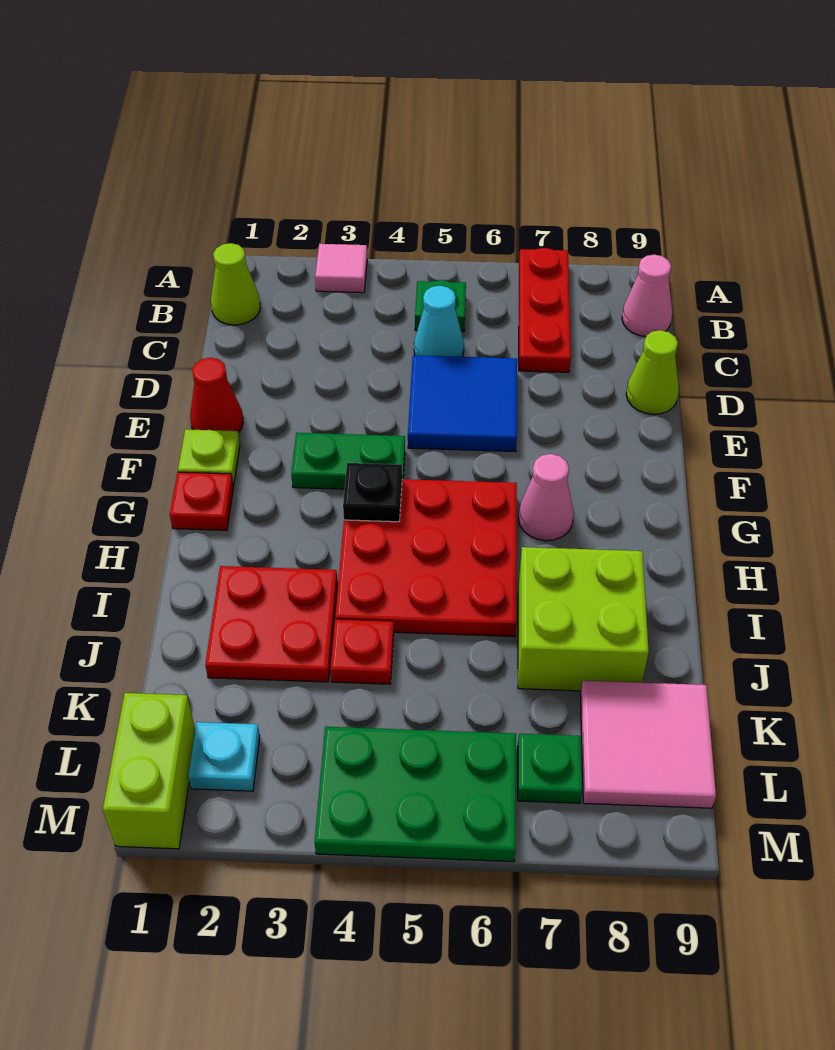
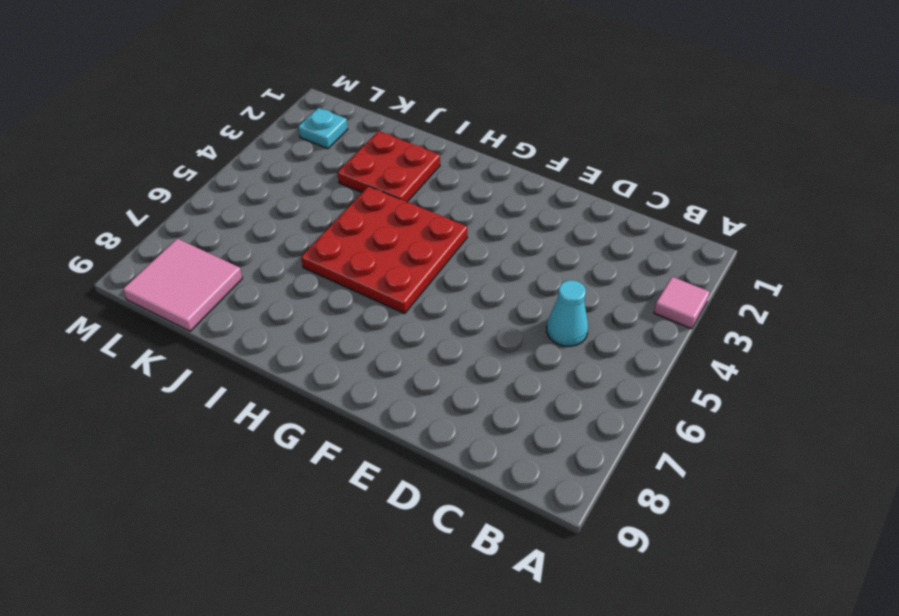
none -> red plate A7:C7 level 1
none -> lime cone B1 level 1
none -> green plate B5 level 1

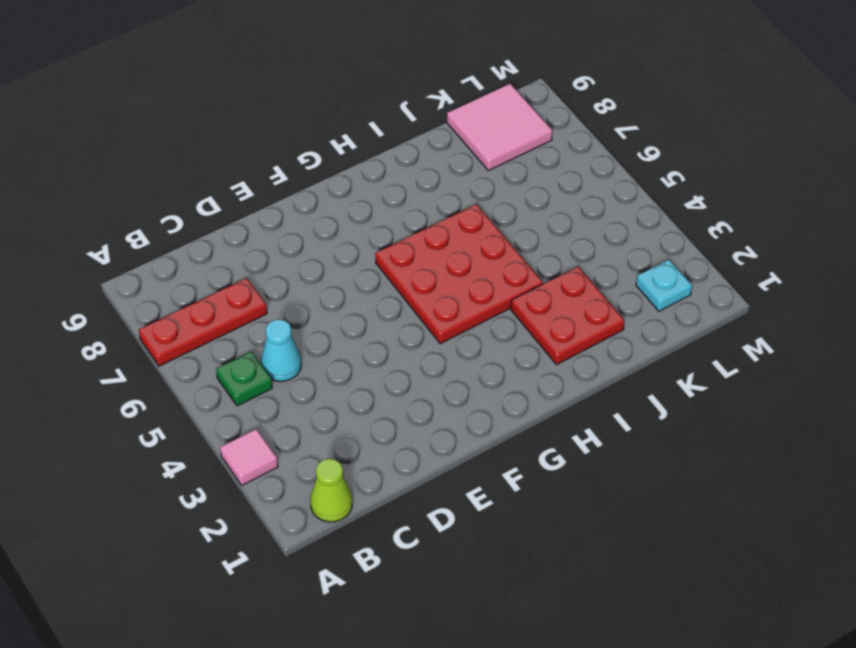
none -> pink cone B9 level 1
none -> blue tile D5:E6 level 1
none -> lime cone D9 level 1

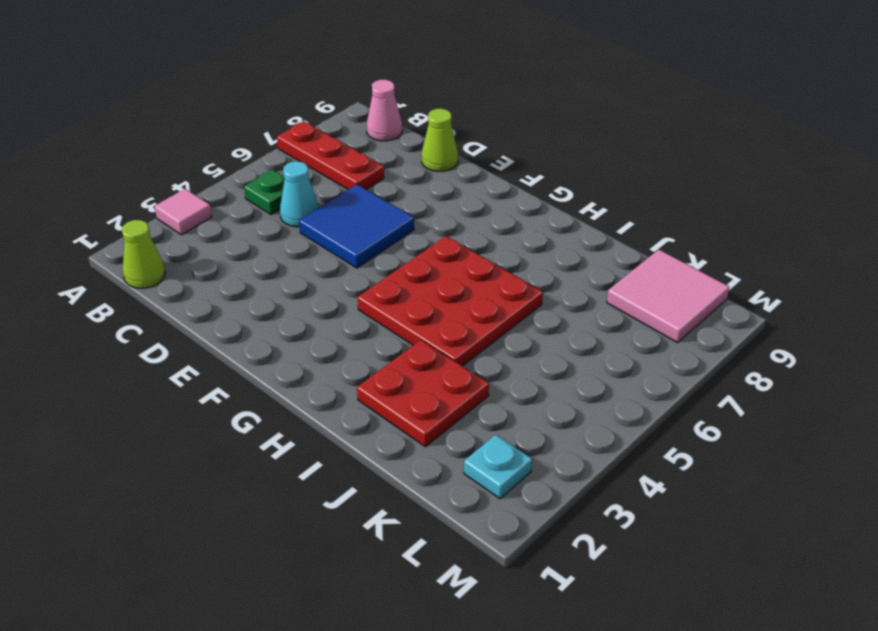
none -> red cone E1 level 1
none -> lime plate F1 level 1
none -> green plate F3:F4 level 1

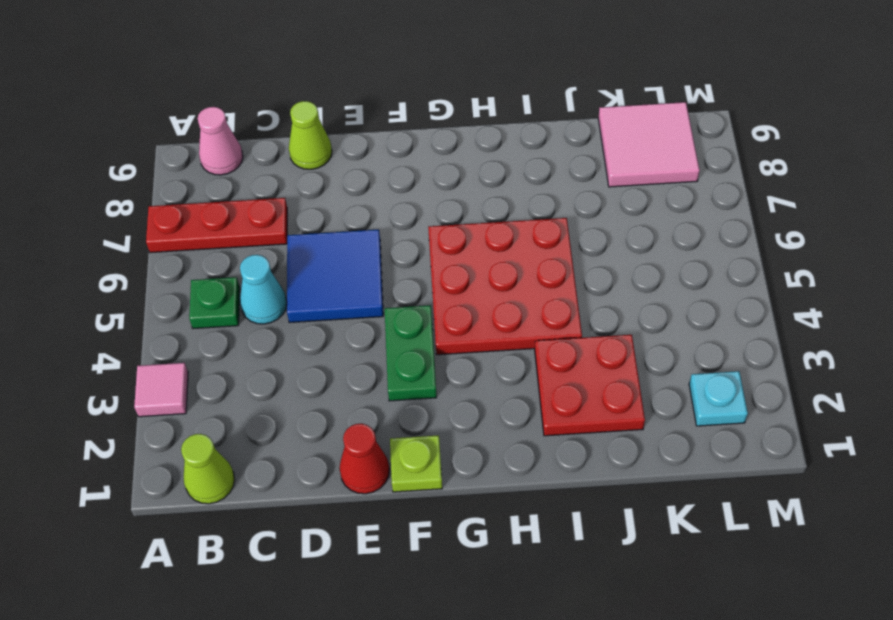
none -> red plate G1 level 1
none -> pink cone G7 level 1
none -> lime brick I7:J8 level 1

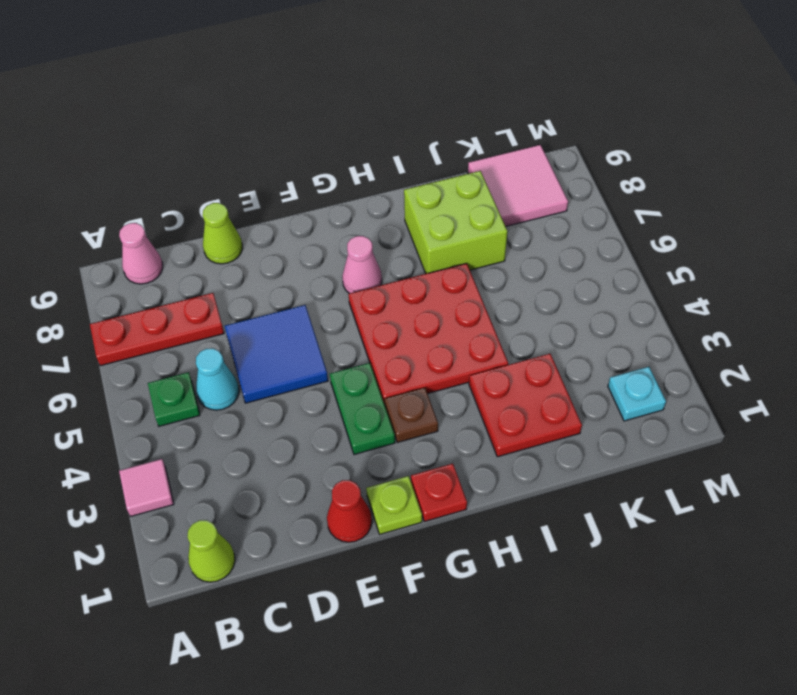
brown plate G3 level 1 -> none
none -> red plate J4 level 1
none -> lime brick L1:M1 level 1
none -> green plate L4:M6 level 1

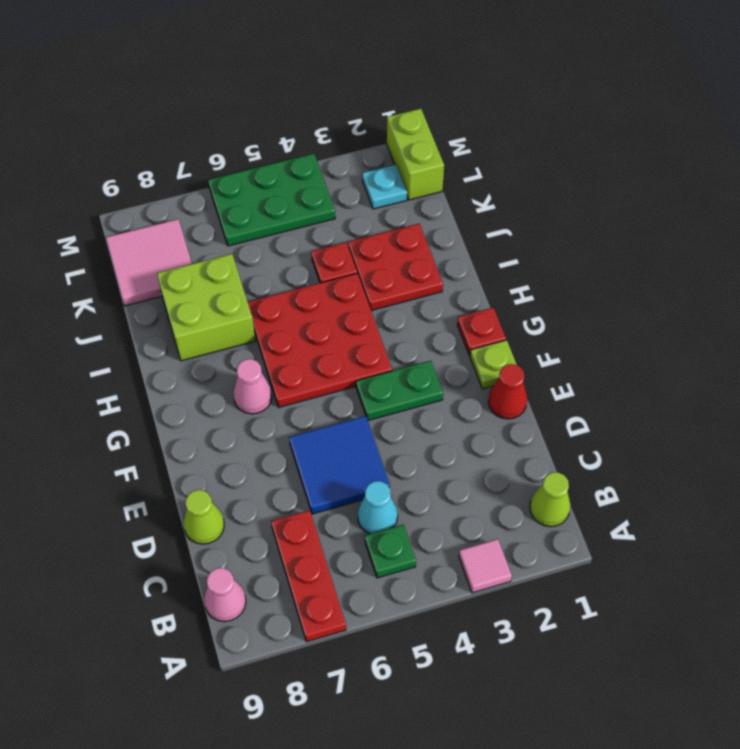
none -> green plate L7 level 1
none -> black plate G4 level 2

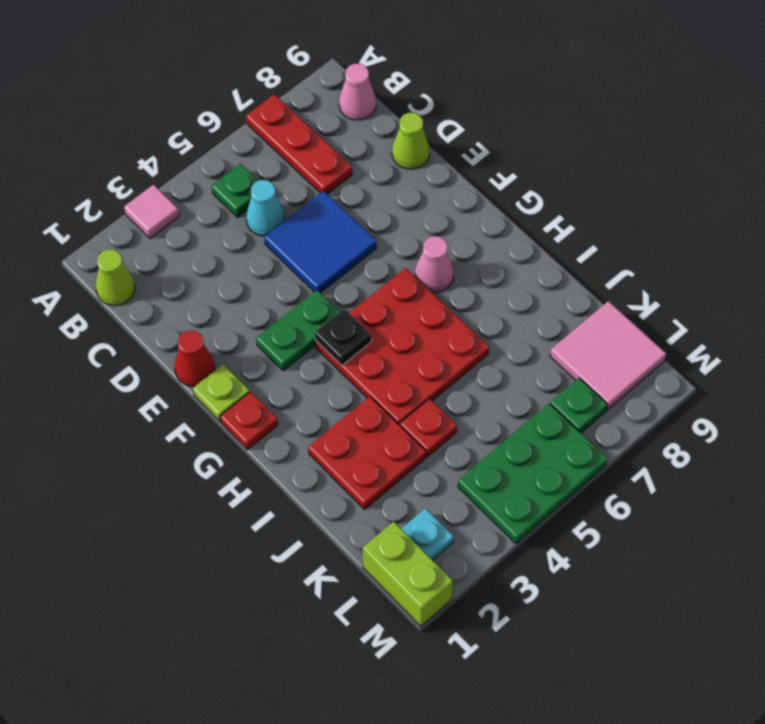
none -> lime brick I7:J8 level 1

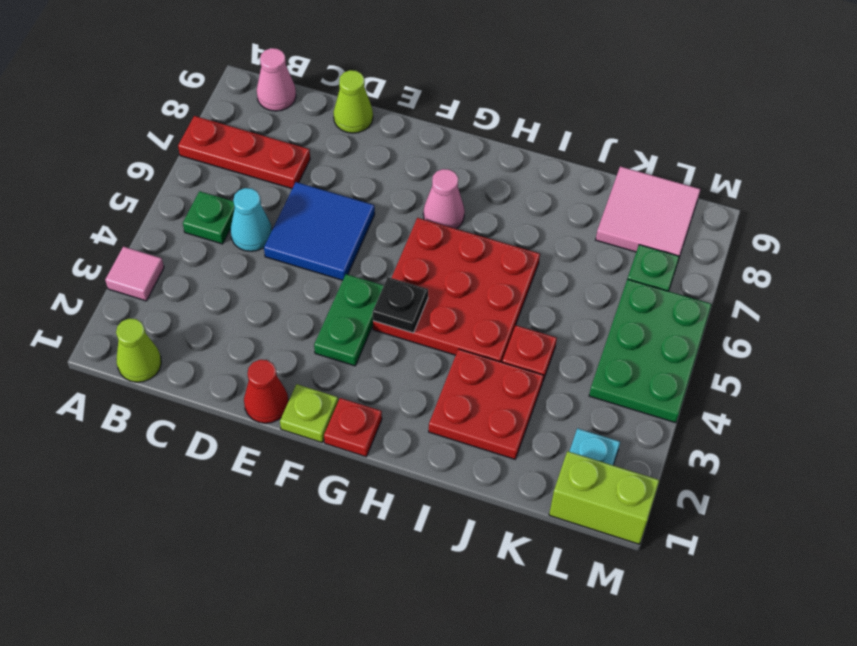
none -> lime brick I7:J8 level 1

